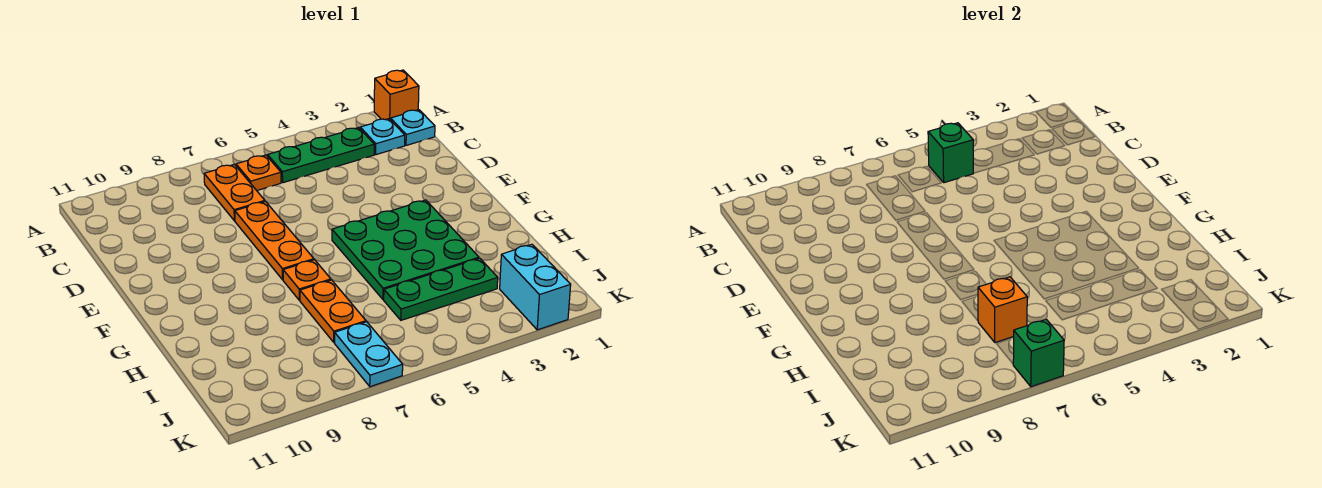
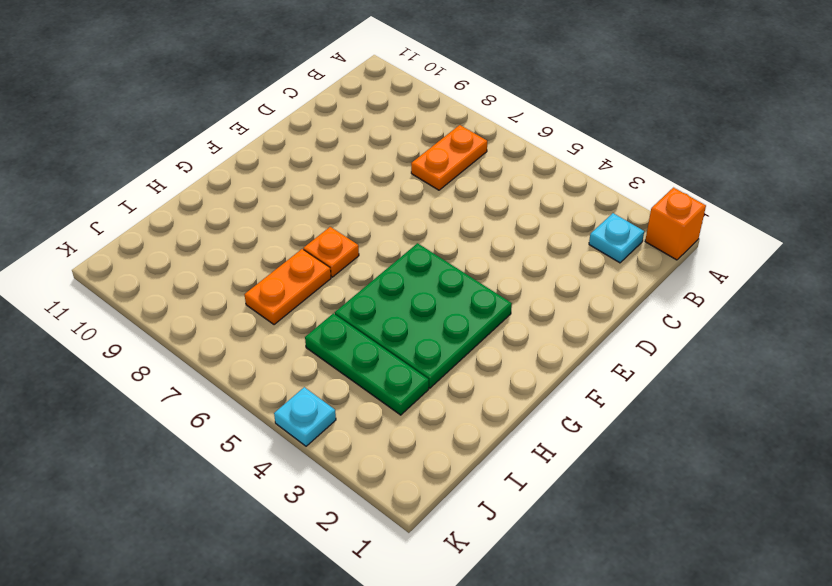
cyan plate K4 level 1 -> cyan plate B1 level 1
none -> green plate B3:B5 level 1
none -> orange plate B6 level 1
none -> orange plate D7:F7 level 1

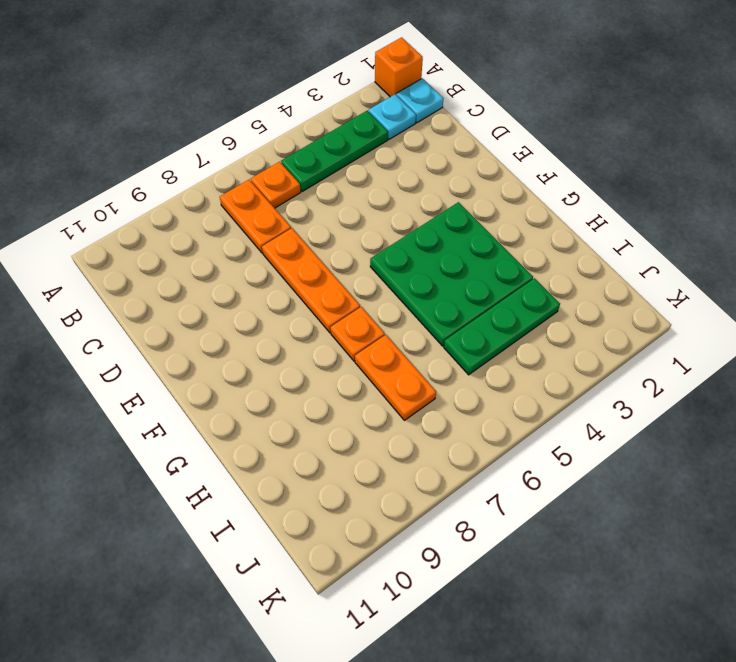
none -> cyan brick J2:K2 level 1
none -> cyan plate J7:K7 level 1
none -> green brick B5 level 2

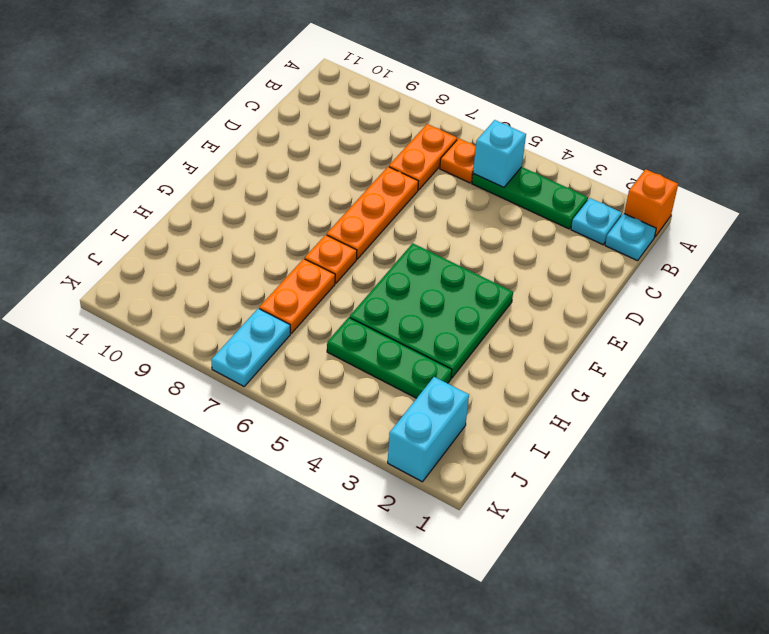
cyan brick B5 level 2 -> green brick B5 level 2
none -> orange brick I7 level 2
none -> green brick K7 level 2

